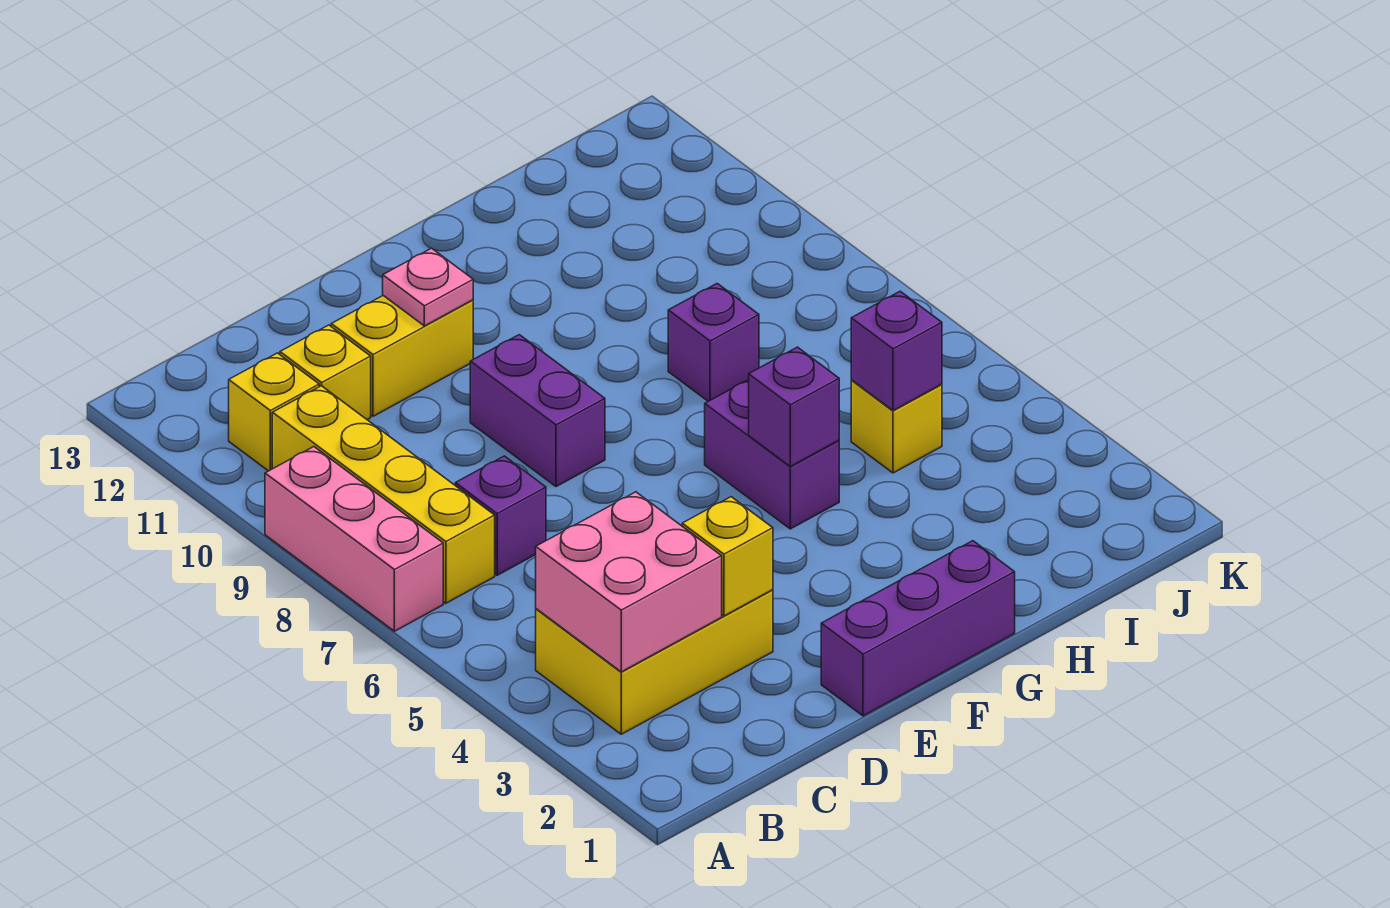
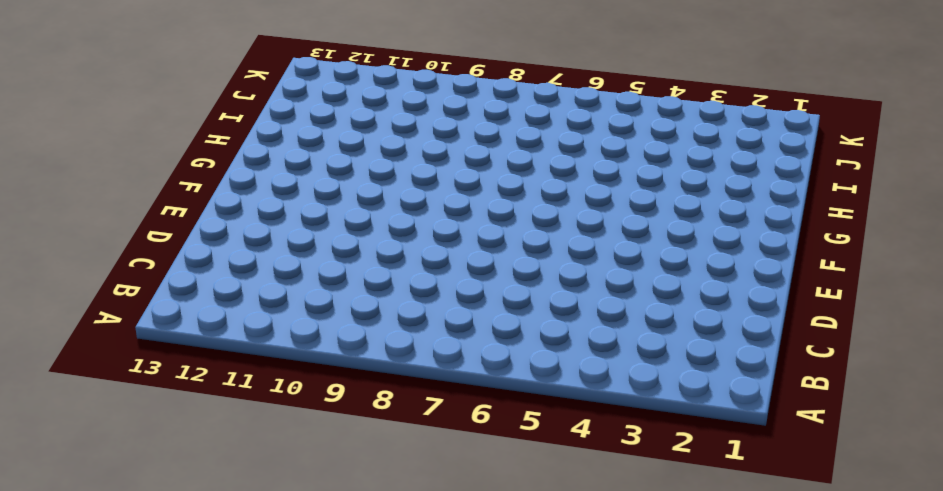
none -> pink brick A7:A9 level 1
none -> yellow brick B3:D4 level 1
none -> yellow brick B7:B10 level 1

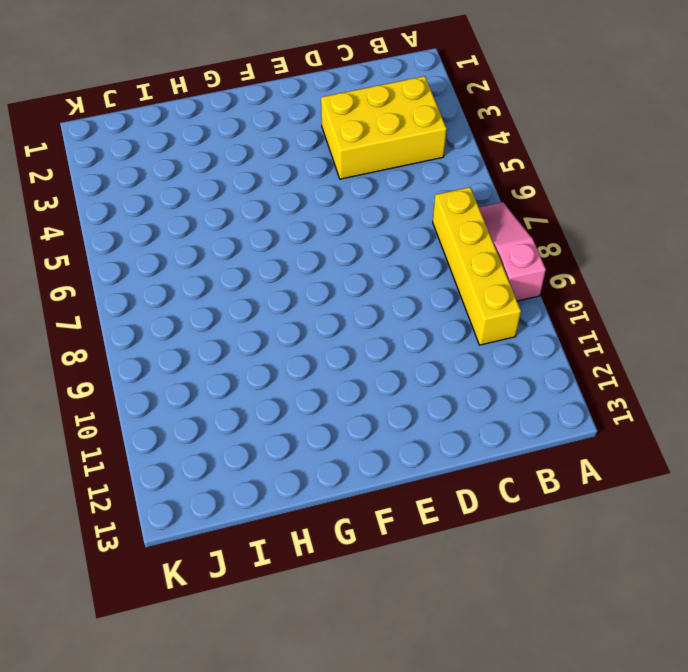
pink slope A7:A9 level 1 top 9 -> pink brick A7:A9 level 1
none -> yellow brick B11 level 1
none -> purple brick C7 level 1
none -> yellow brick C11 level 1

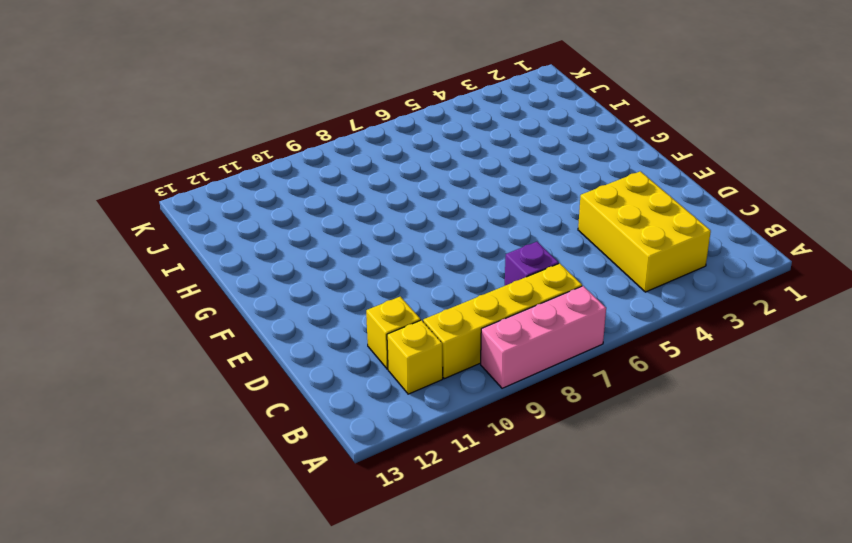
none -> yellow brick D11:E11 level 1
none -> purple brick E1:G1 level 1
none -> purple brick E8:E9 level 1

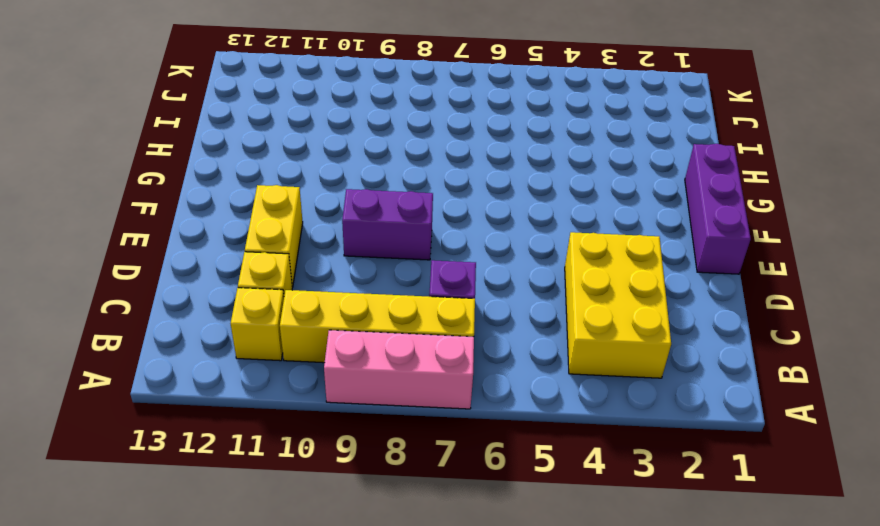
none -> purple brick G5:G6 level 1
none -> purple brick H8 level 1
none -> yellow brick I5 level 1

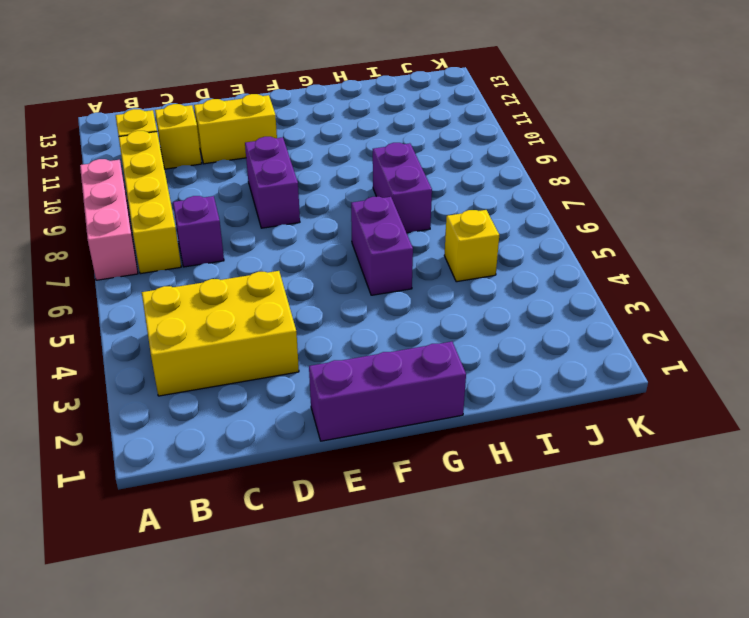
purple brick H7:H8 level 1 -> purple brick H8 level 1
none -> pink brick B3:C4 level 2
none -> yellow brick D3 level 2
none -> pink plate E11 level 2

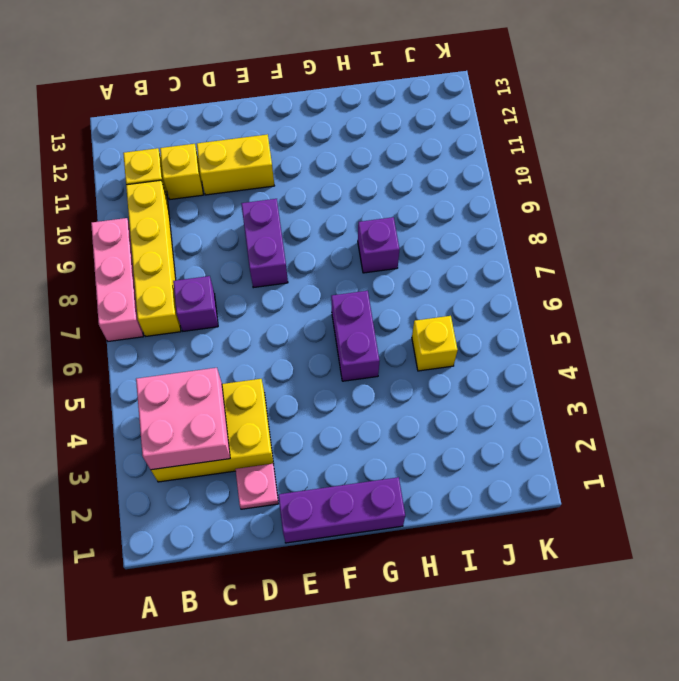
pink plate D2 level 1 -> pink plate E11 level 2
none -> yellow brick D3 level 2
none -> purple brick G5 level 2
none -> purple brick I5 level 2

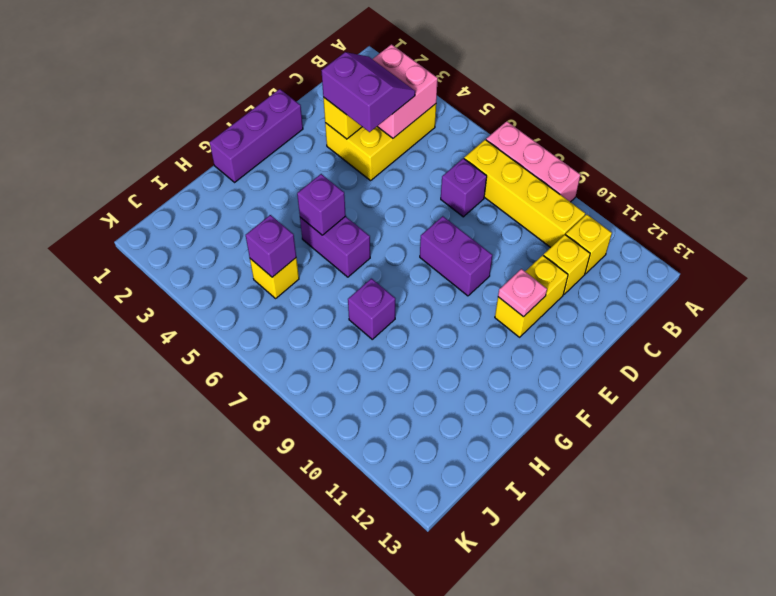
purple slope C3:D4 level 3 top D -> none

